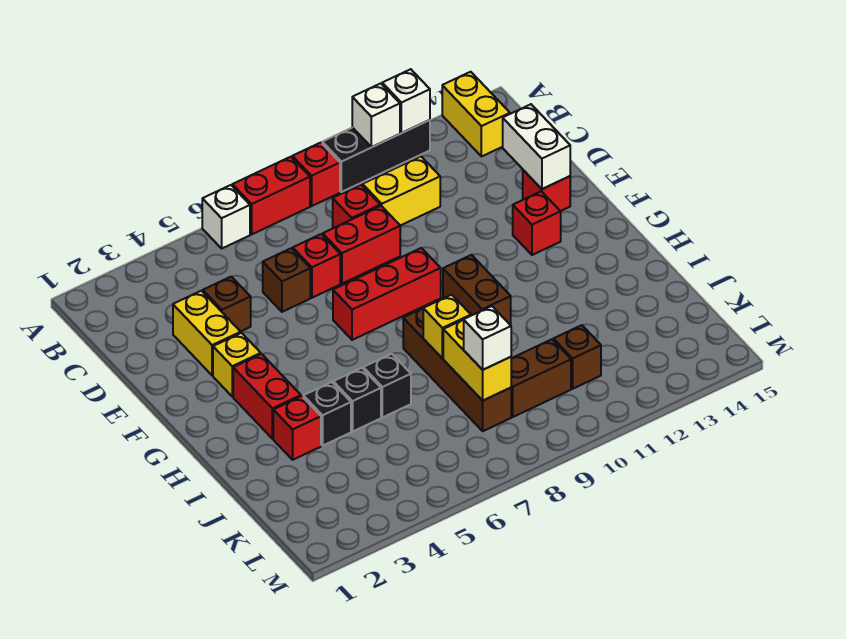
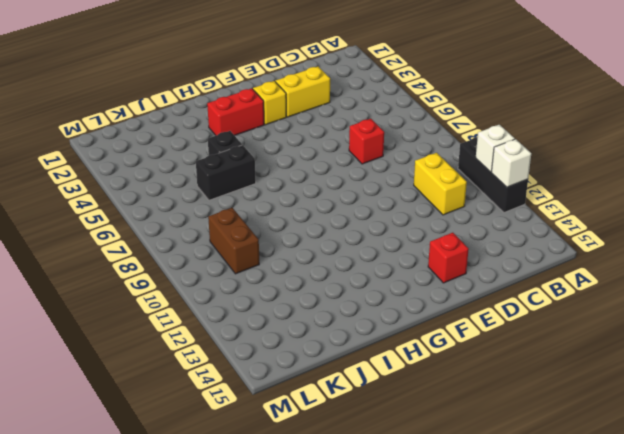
black brick I6:J6 level 1 -> black brick I6 level 1
none -> white brick A6 level 1
none -> red brick A7:A8 level 1
none -> red brick A9 level 1
none -> yellow brick A14:B14 level 1

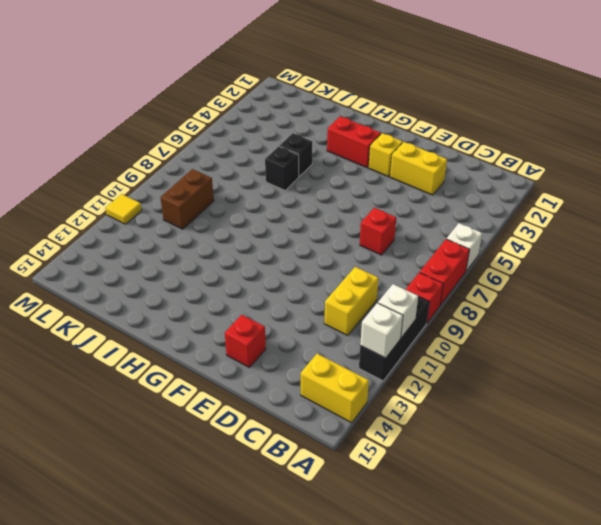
yellow tile M11 level 1 -> none
none -> red brick C9 level 1
none -> brown brick D4 level 1
none -> brown brick D6 level 1
none -> red brick D8:D9 level 1

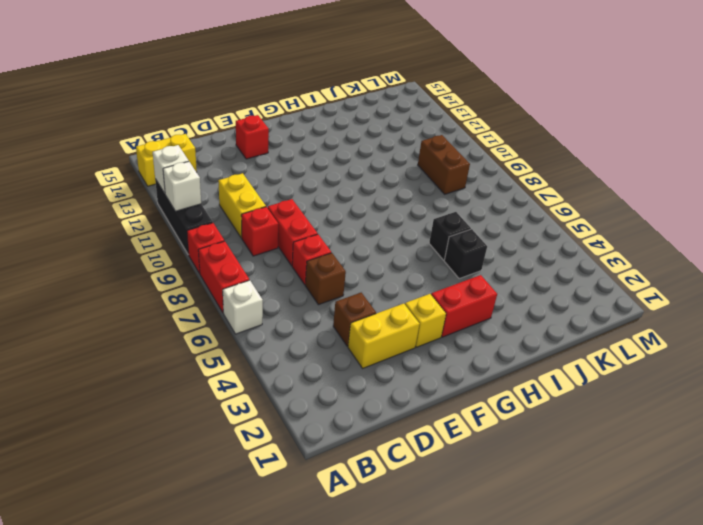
none -> red brick F7:F9 level 1
none -> red brick F13 level 1
none -> brown brick G10:H10 level 1
none -> brown brick H8:K8 level 1

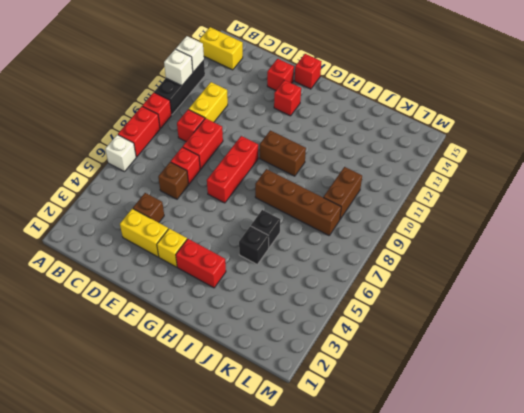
red brick F15 level 1 -> red brick I3 level 1
none -> black brick I4 level 1
none -> brown brick K11 level 1
none -> white brick D14:E14 level 2
none -> yellow brick I8 level 2

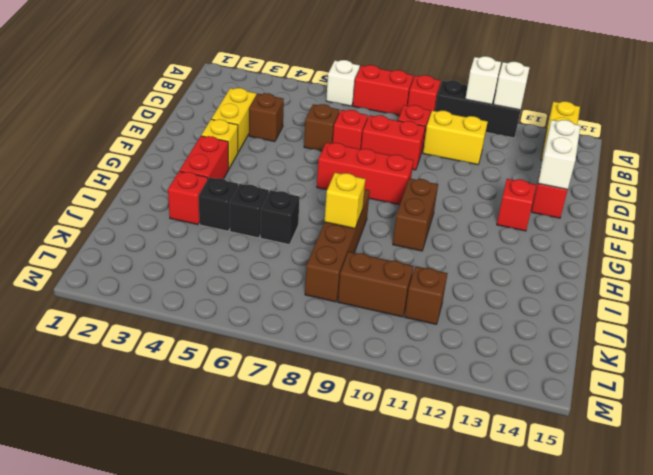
none -> yellow brick J8:K8 level 2
none -> white brick K8 level 3

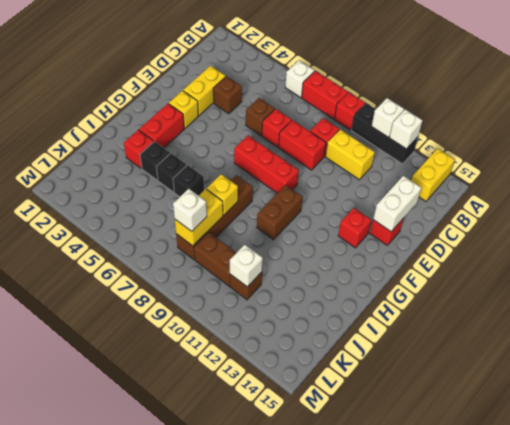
white brick K11 level 2 -> none

